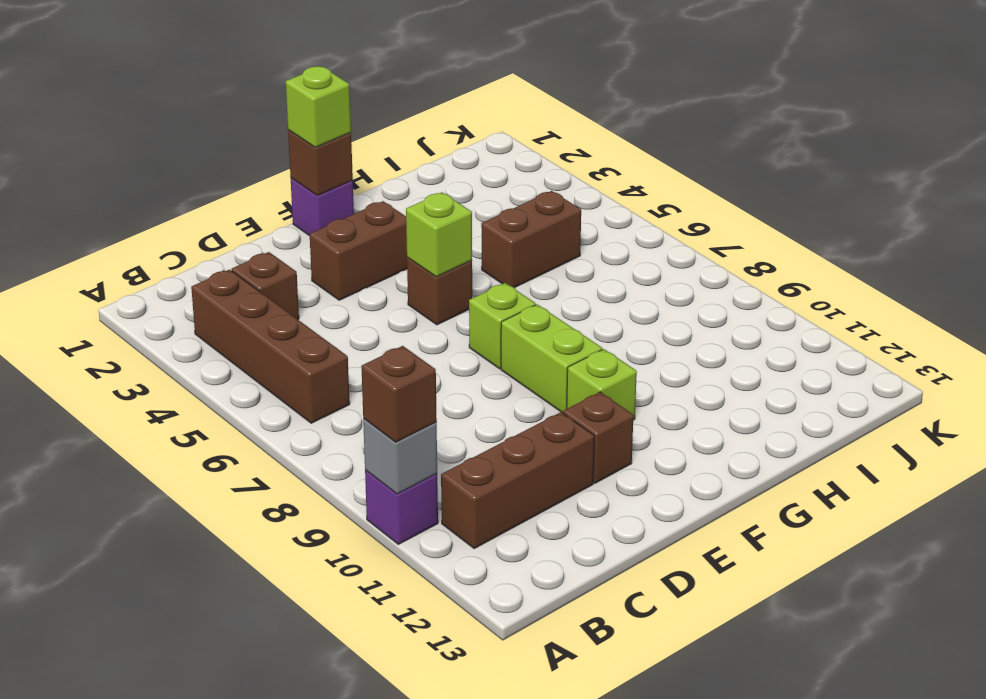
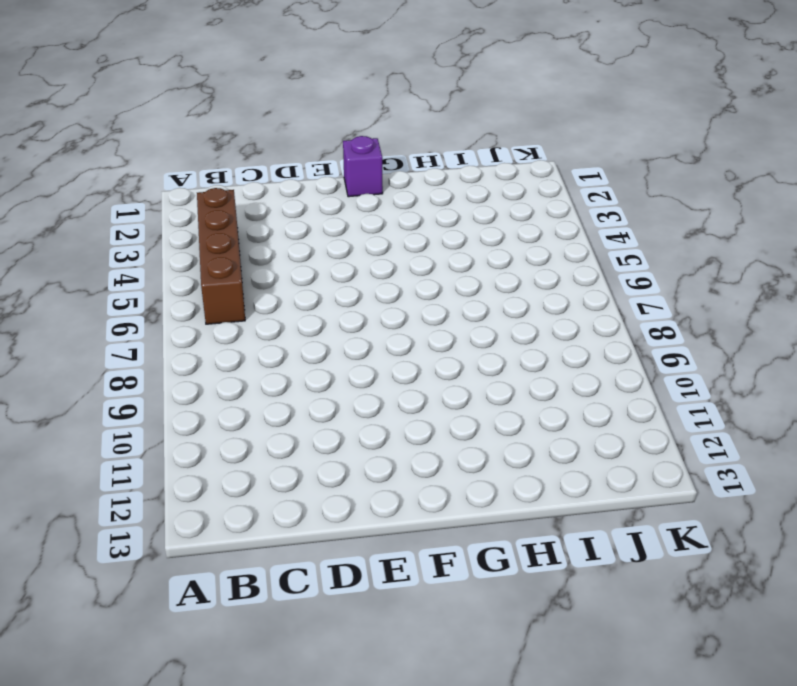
none -> purple brick A10 level 1
none -> brown brick B11:D11 level 1
none -> brown brick C3 level 1

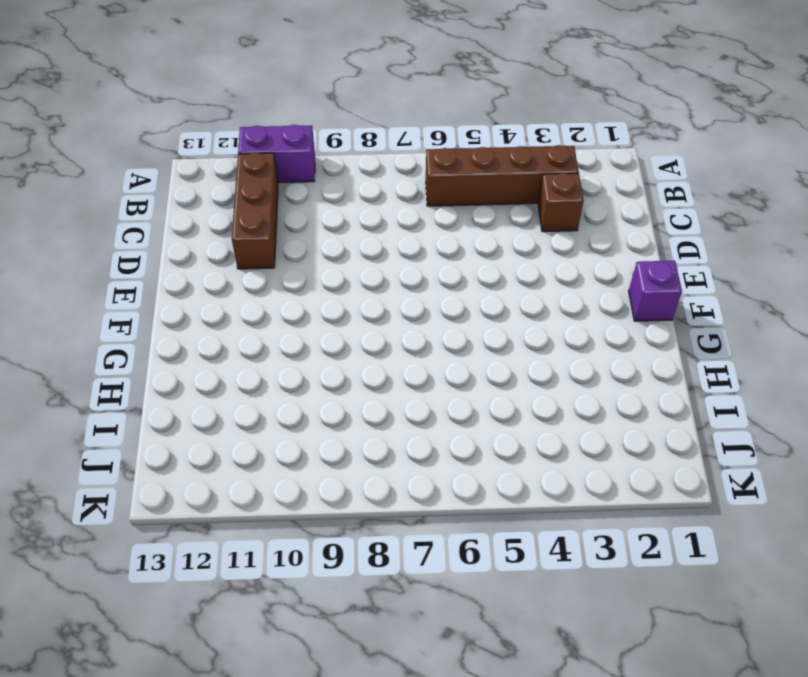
purple brick A10:A11 level 1 -> purple brick A10 level 1
none -> brown brick E3:F3 level 1
none -> brown brick E11 level 1
none -> brown brick F5 level 1

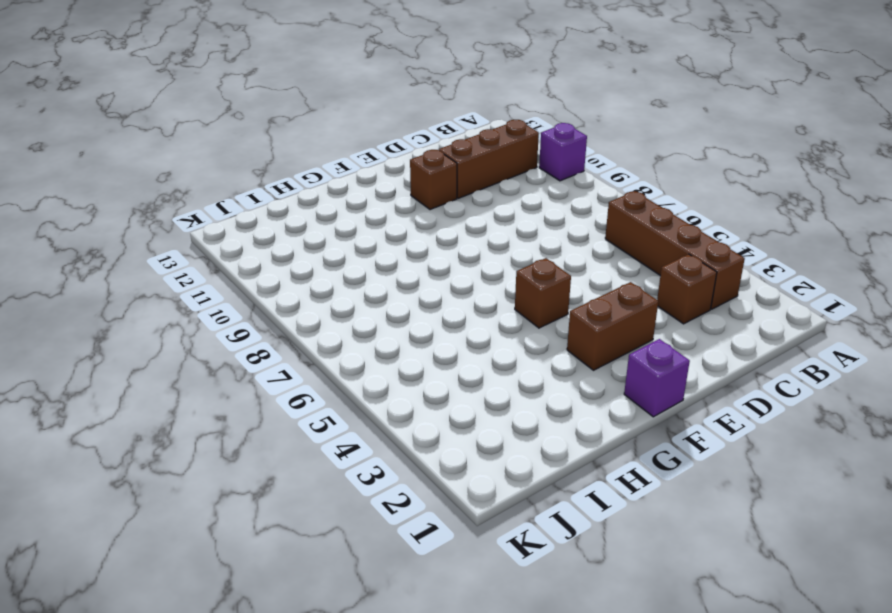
none -> lime brick F7 level 1
none -> lime brick F8:F9 level 1
none -> lime brick F10 level 1

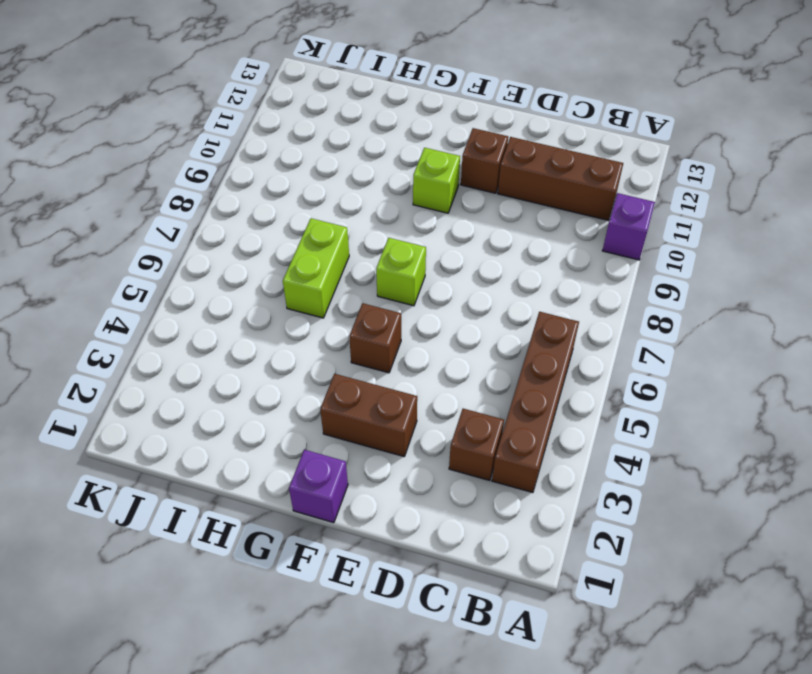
lime brick H6:H7 level 1 -> lime brick F8:F9 level 1
none -> brown brick H5:I5 level 1
none -> grey brick A10 level 2
none -> brown brick F1 level 2

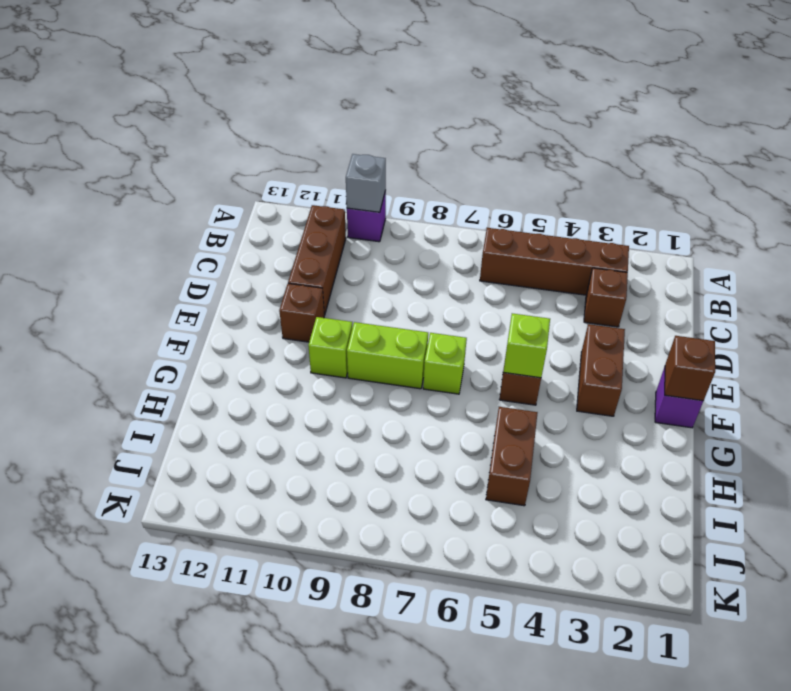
none -> brown brick A10 level 3
none -> lime brick F1 level 3

